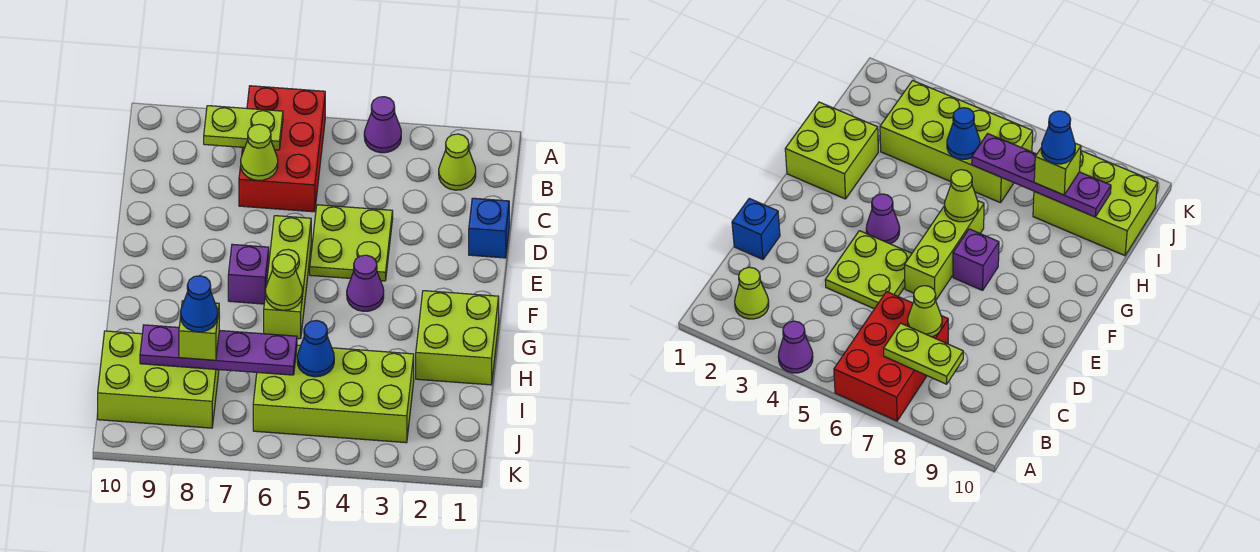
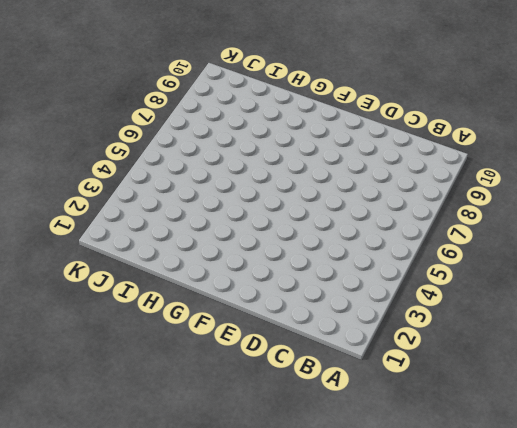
none -> purple cone A4 level 1
none -> red brick A6:C7 level 1
none -> lime cone B2 level 1

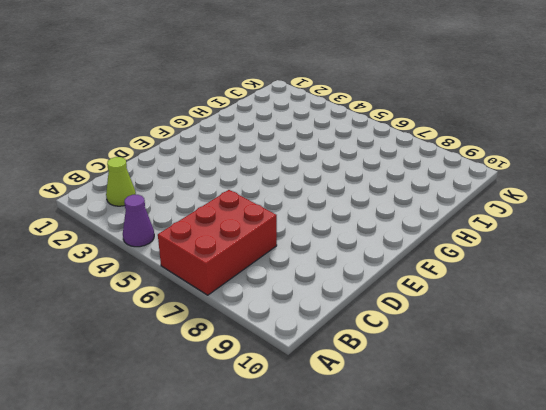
none -> blue brick D1 level 1
none -> lime plate D4:E5 level 1
none -> lime brick E6:G6 level 1

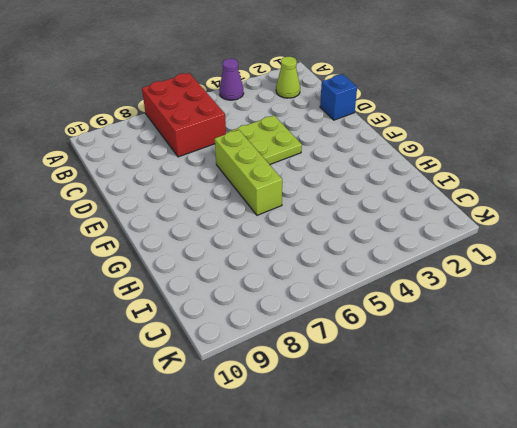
none -> purple cone F4 level 1
none -> purple brick F7 level 1
none -> lime brick G1:H2 level 1

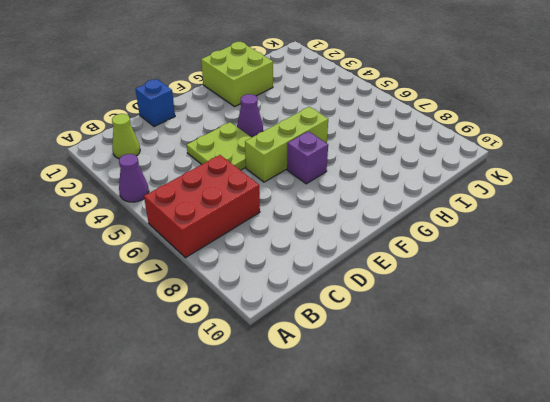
none -> lime brick I3:J6 level 1
none -> lime brick I8:J10 level 1
none -> lime plate B7:B8 level 2

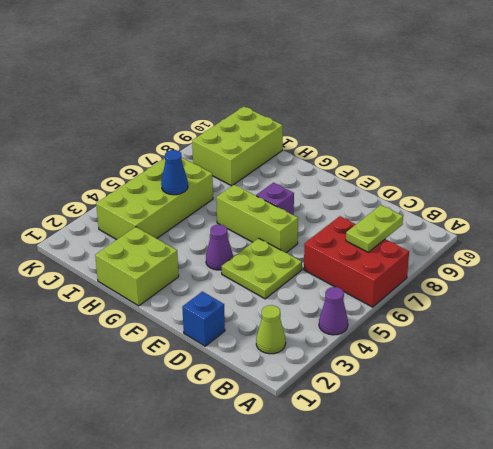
none -> lime cone C7 level 2
none -> lime cone G6 level 2
none -> purple plate I6:I9 level 2

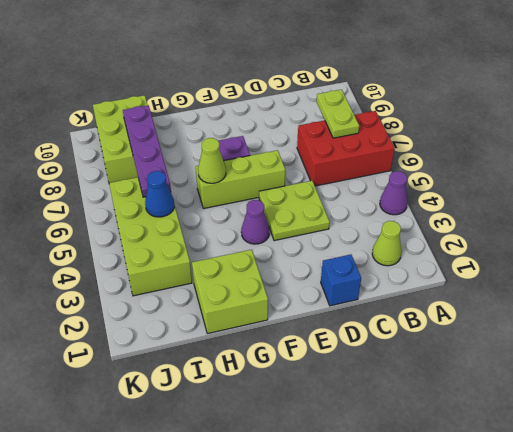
none -> lime cone C7 level 2
none -> lime brick I8 level 3
none -> blue cone I8 level 4

